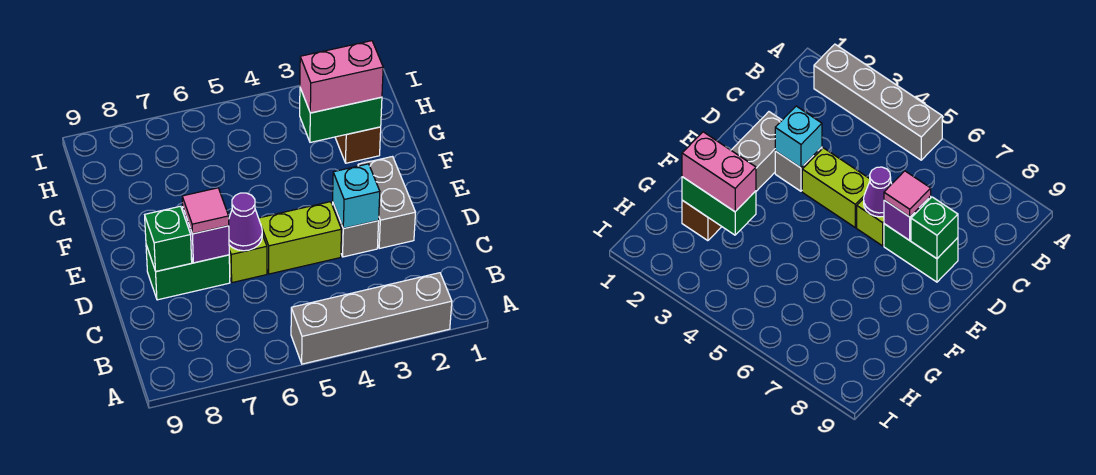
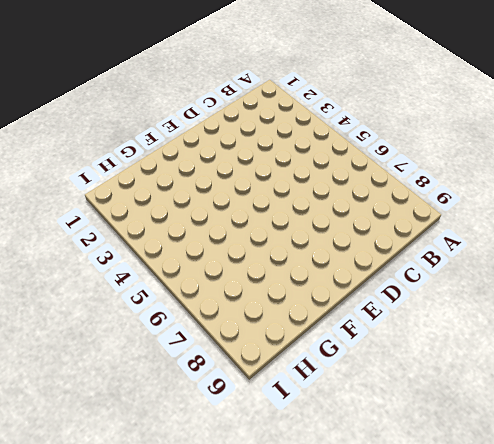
none -> grey brick A2:A5 level 1
none -> grey brick D2:E2 level 1
none -> grey brick D3 level 1

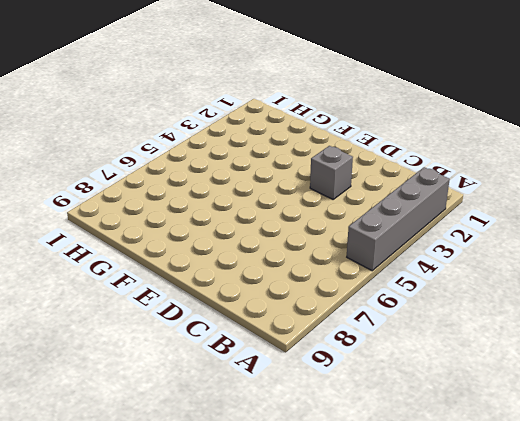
none -> grey brick D2:E2 level 1
none -> lime brick D4:D5 level 1
none -> lime brick D6 level 1

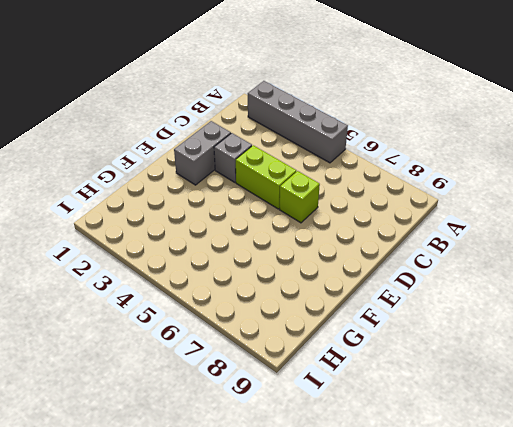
none -> green brick D7:D8 level 1
none -> brown brick G2 level 1
none -> cyan brick D3 level 2

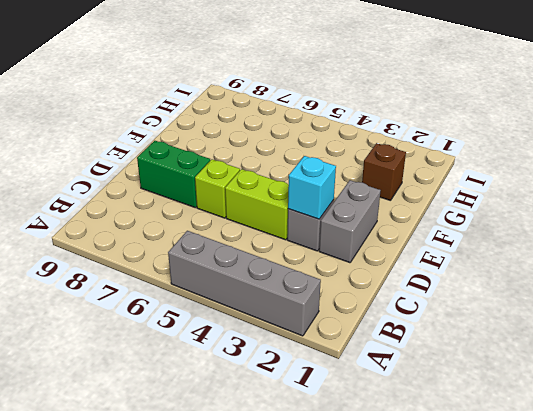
none -> purple cone D6 level 2
none -> purple brick D7 level 2
none -> green brick D8 level 2

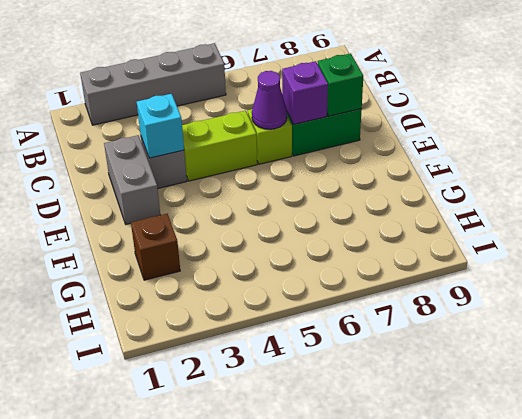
none -> green brick G2:G3 level 2
none -> pink tile D7 level 3
none -> pink brick G2:G3 level 3

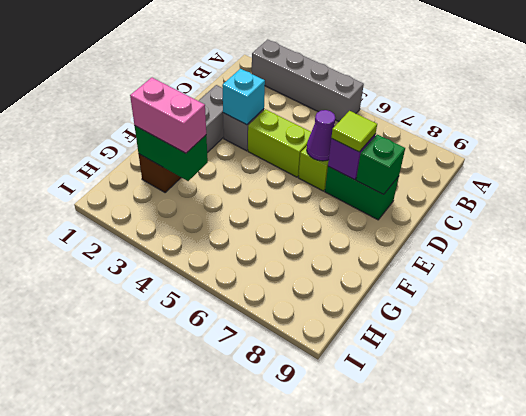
lime tile D7 level 3 -> pink tile D7 level 3

